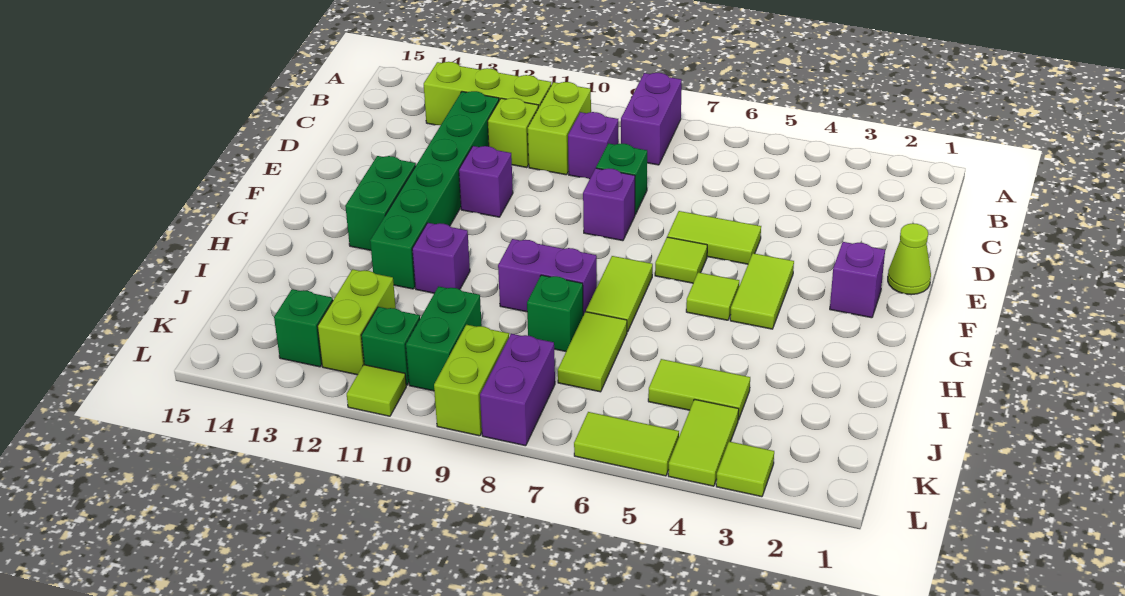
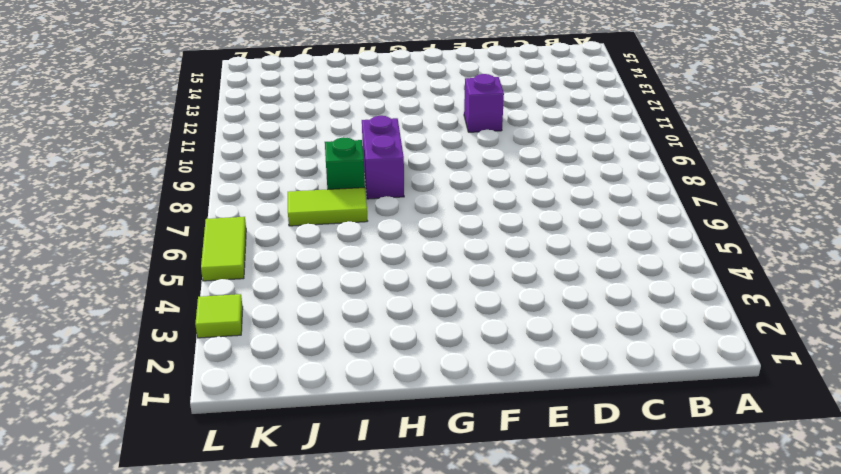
none -> purple brick A8:B8 level 1
none -> lime brick B10:C10 level 1
none -> lime brick B11:B13 level 1
none -> purple brick C9 level 1

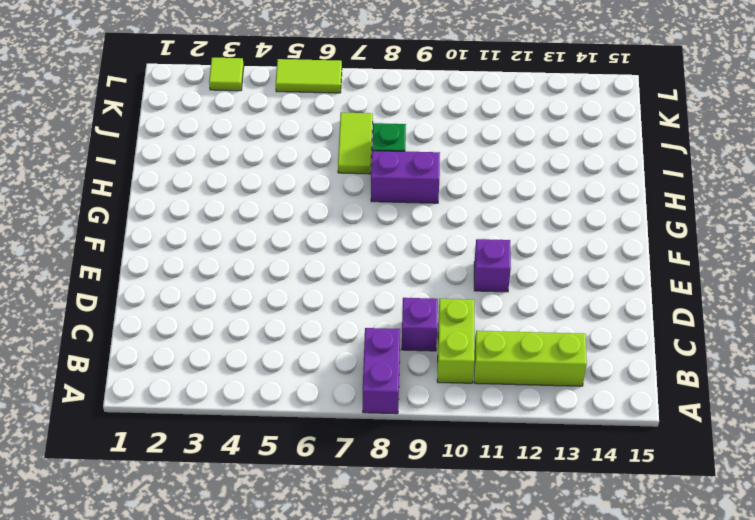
none -> lime brick C11 level 1
none -> green brick C12:H12 level 1
none -> green brick D8 level 1
none -> lime cone E1 level 1

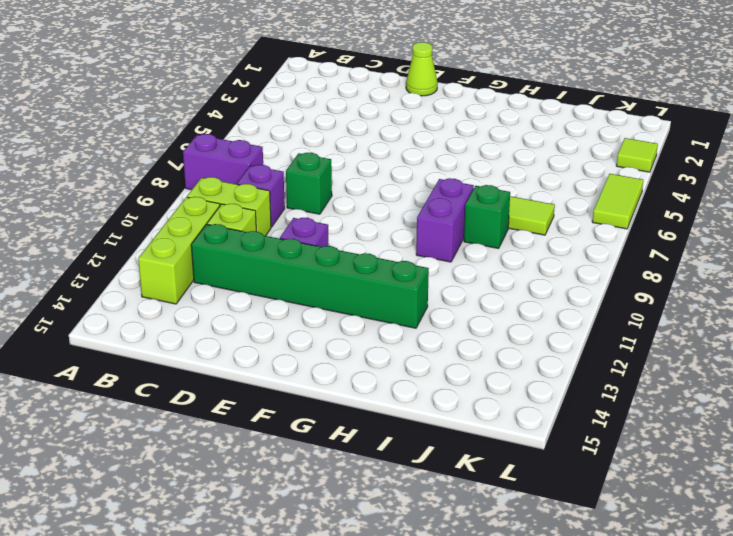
none -> lime tile E5:E6 level 1
none -> purple brick E8 level 1
none -> purple brick F2 level 1
none -> lime tile F4:G4 level 1

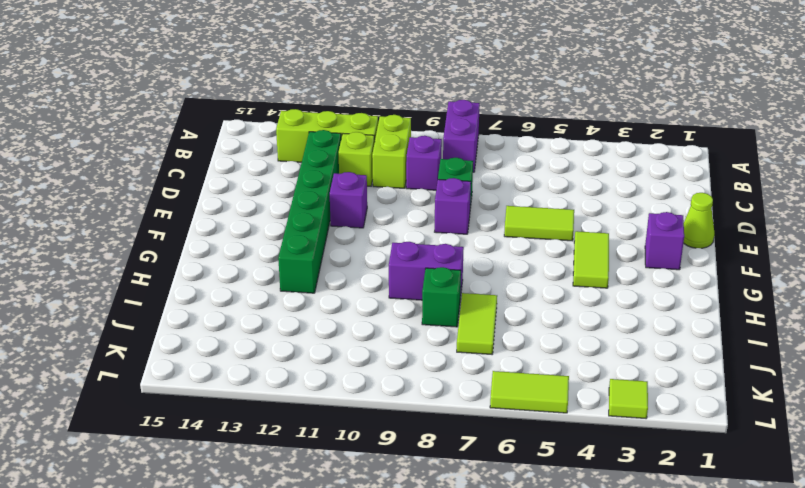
none -> lime tile F6 level 1
none -> green brick F13:G13 level 1
none -> lime tile G5 level 1
none -> lime tile G7:H7 level 1

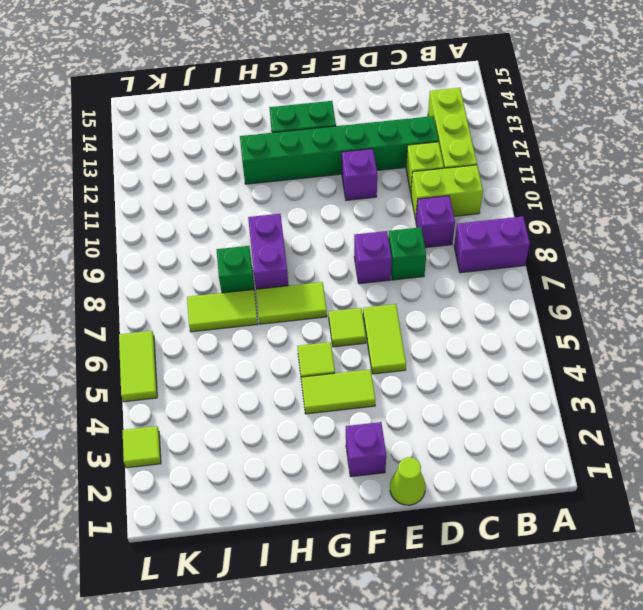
none -> purple brick H11 level 1
none -> lime tile J4:J5 level 1
none -> green brick J10:K10 level 1
none -> lime brick J12:K12 level 1

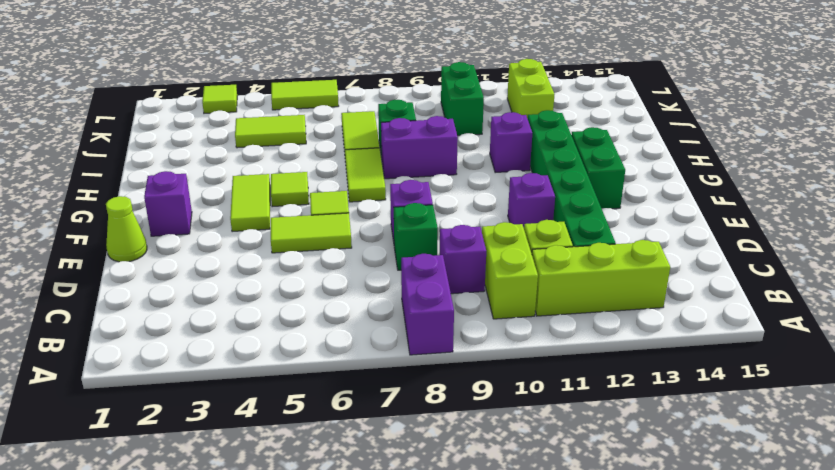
none -> lime tile K4:L4 level 1
none -> purple brick K8:L8 level 1
none -> lime brick K9:L9 level 1
none -> green brick K11 level 1

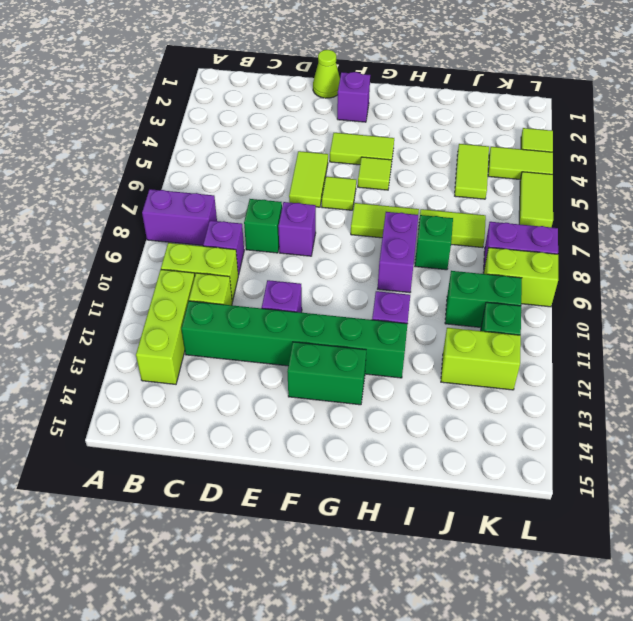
none -> green brick K13 level 1
none -> lime tile L11 level 1

